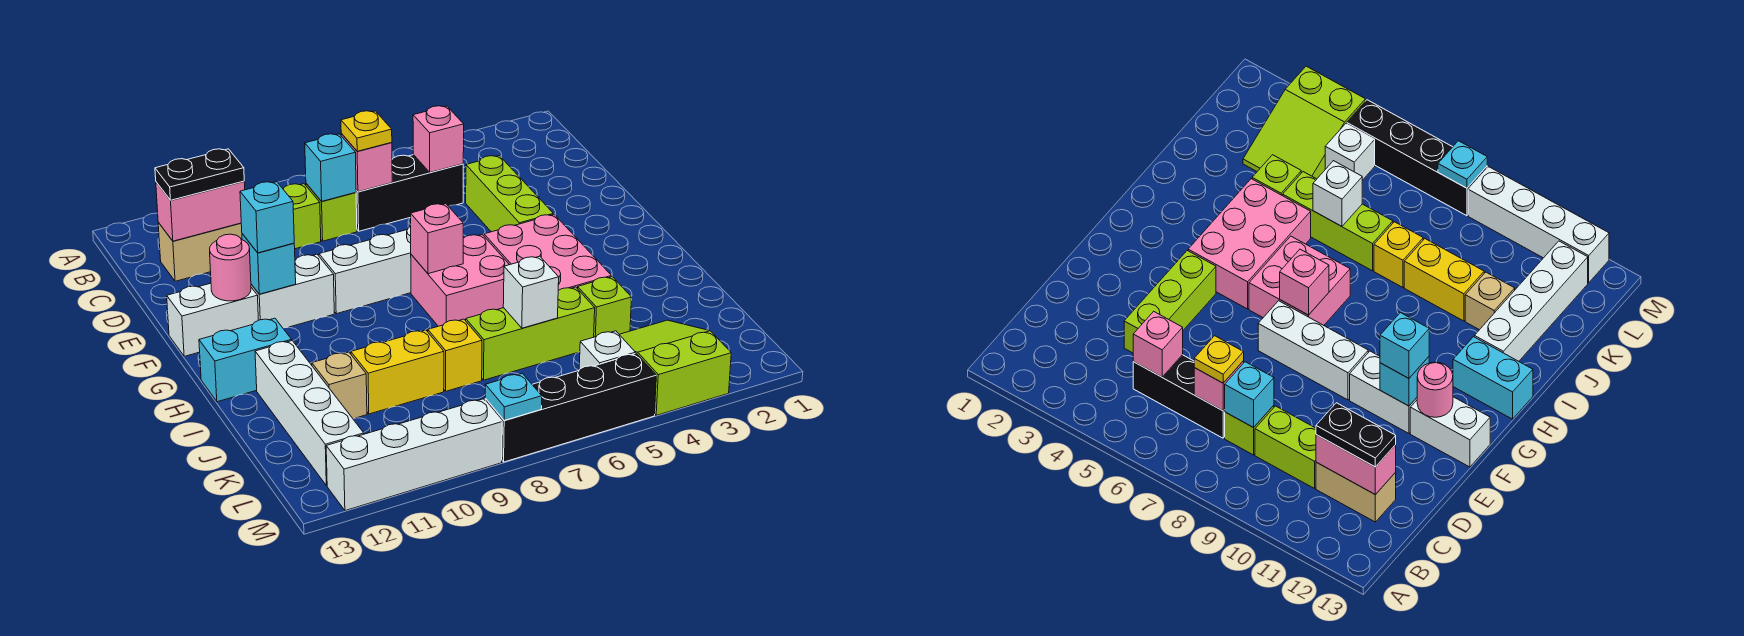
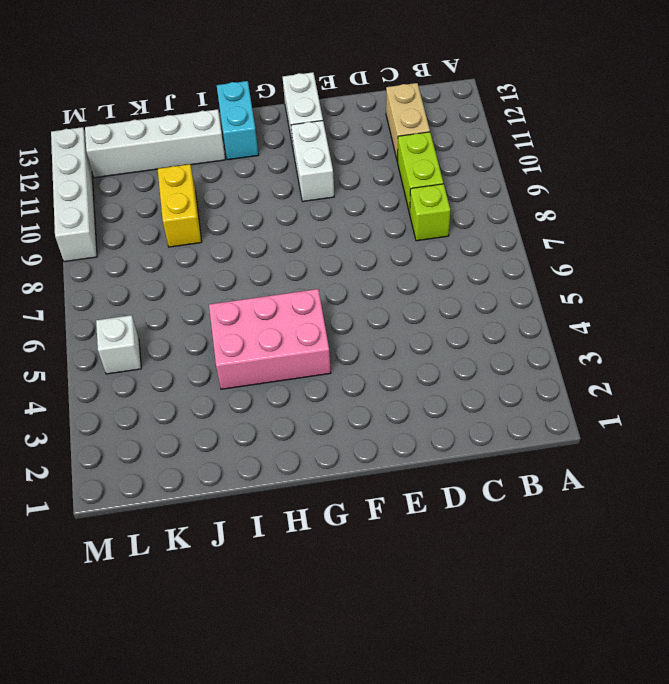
none -> black brick C5:C7 level 1
none -> lime brick D4:F4 level 1
none -> white brick F7:F9 level 1
none -> pink brick G6:H7 level 1

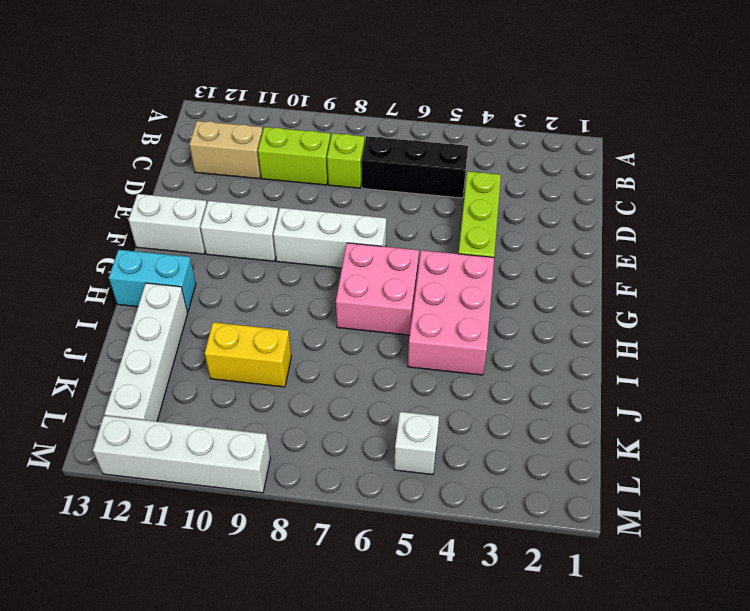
none -> lime brick J4 level 1
none -> lime brick J5:J7 level 1
none -> yellow brick J8 level 1
none -> tan brick J11 level 1

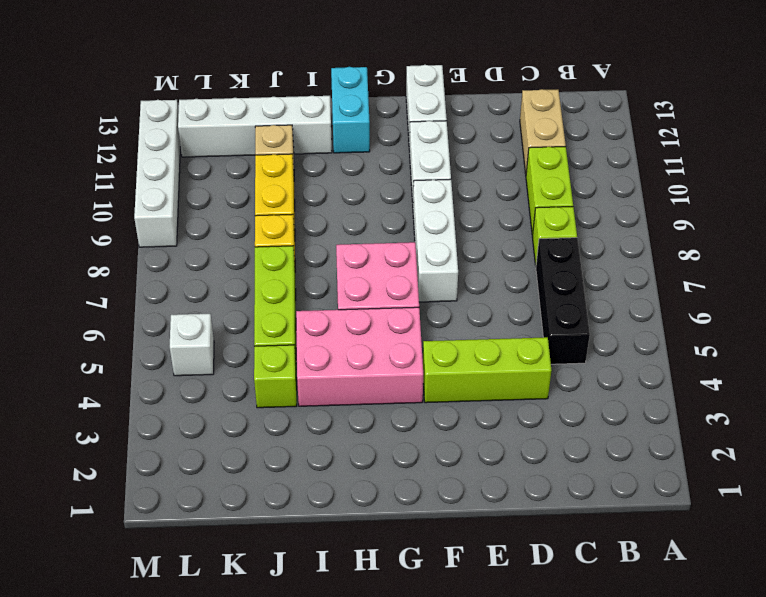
none -> lime slope K3:M4 level 1 top M
none -> black brick M5:M8 level 1
none -> pink brick C5 level 2
none -> pink brick C7 level 2

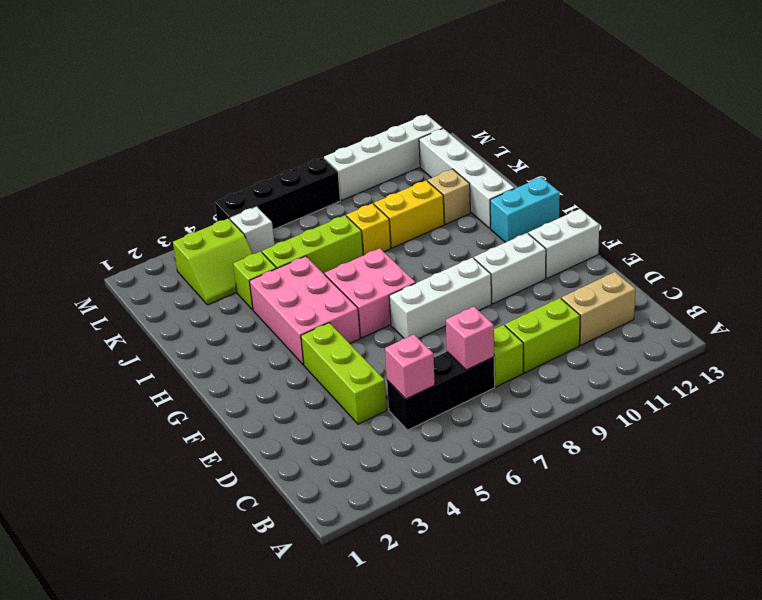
lime slope K3:L4 level 1 top L -> lime slope K3:M4 level 1 top M
none -> cyan brick C8 level 2
none -> pink brick C11:C12 level 2
none -> cyan brick F11 level 2
none -> pink round brick F12 level 2

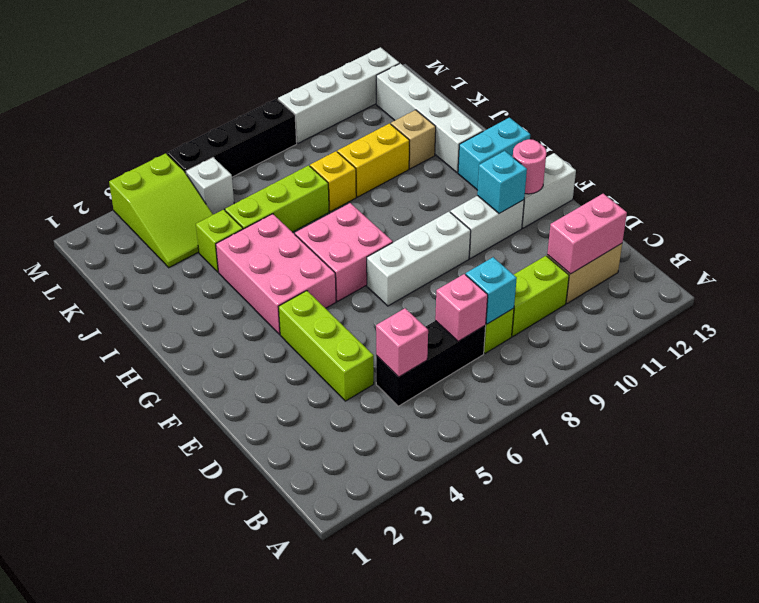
none -> pink brick G7 level 2
none -> white brick J6 level 2
none -> cyan plate M8 level 2
none -> yellow plate C7 level 3

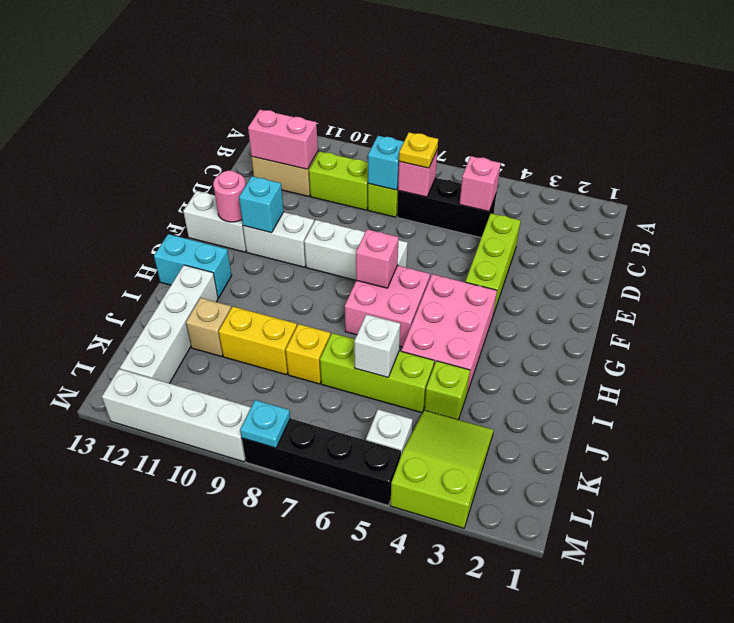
none -> black plate C11:C12 level 3
none -> cyan brick F11 level 3

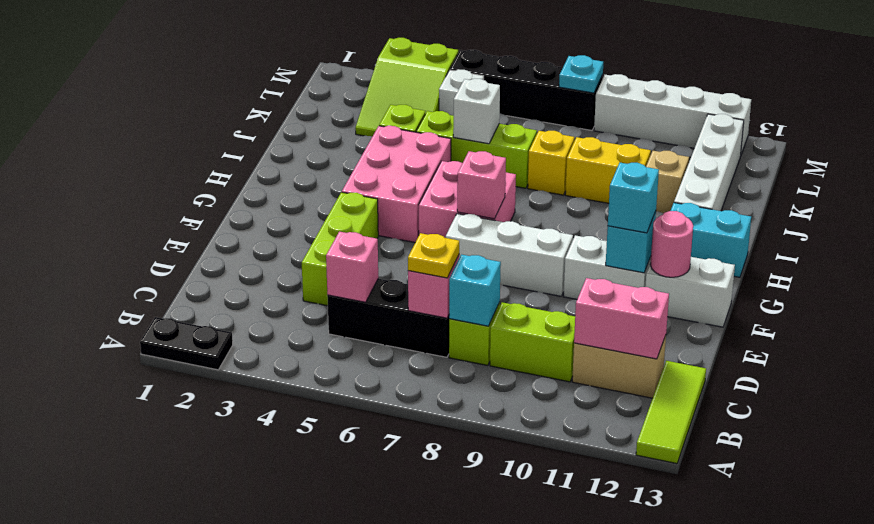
black plate A1:A2 level 1 -> black plate C11:C12 level 3
lime tile A13:C13 level 1 -> none

